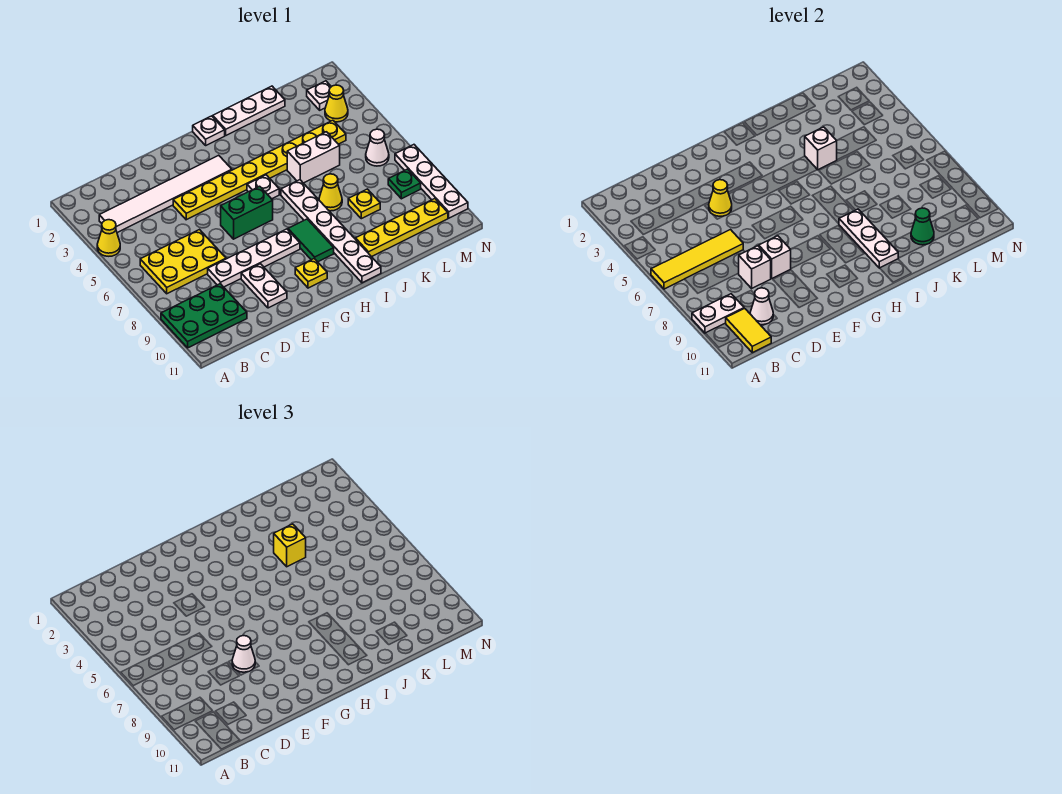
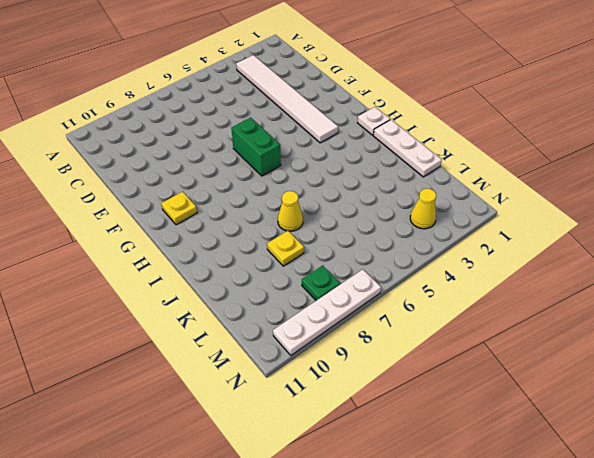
none -> yellow cone A4 level 1
none -> green plate A9:C10 level 1
none -> yellow plate B6:D7 level 1
none -> white plate D8:G8 level 1

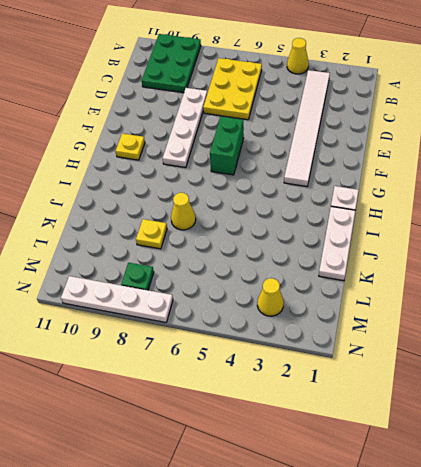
none -> yellow plate E4:L4 level 1
none -> white plate E9:E10 level 1
none -> white plate H5 level 1
none -> green tile H8:H9 level 1

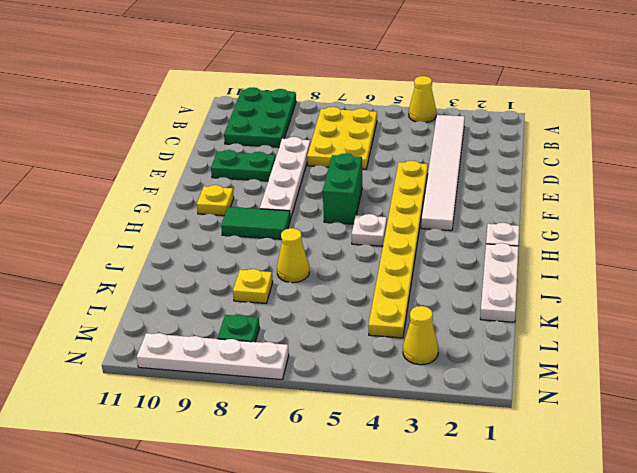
green plate E9:E10 level 1 -> white plate E9:E10 level 1
none -> white plate I6:I11 level 1
none -> white brick J5:K5 level 1
none -> yellow plate J10:M10 level 1
none -> white plate M2 level 1

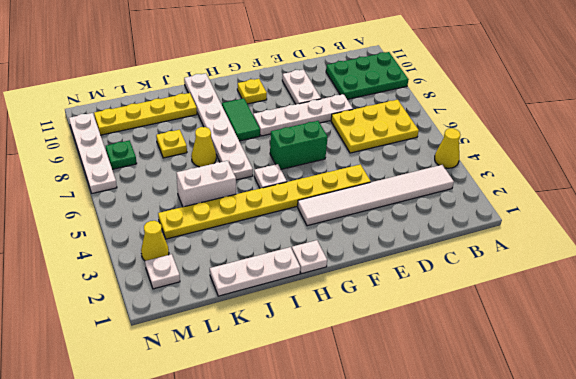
none -> white cone M6 level 1
none -> yellow tile A6:D6 level 2
none -> white plate A9:B9 level 2
none -> yellow tile B10:B11 level 2

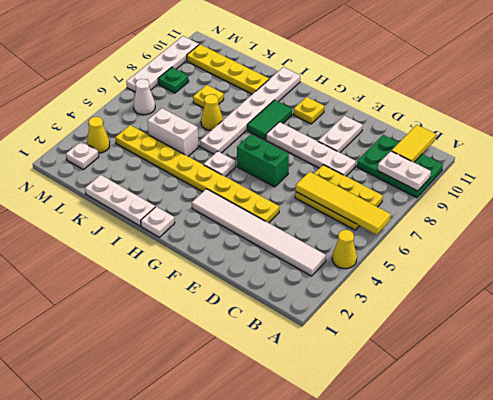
none -> white cone C10 level 2
none -> white brick D8 level 2
none -> yellow cone E4 level 2
none -> white brick E8 level 2

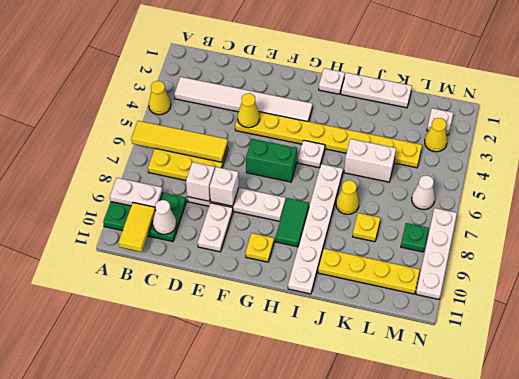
none -> white plate I8:I10 level 2
none -> white brick J4 level 2
none -> green cone K10 level 2
none -> white cone E8 level 3

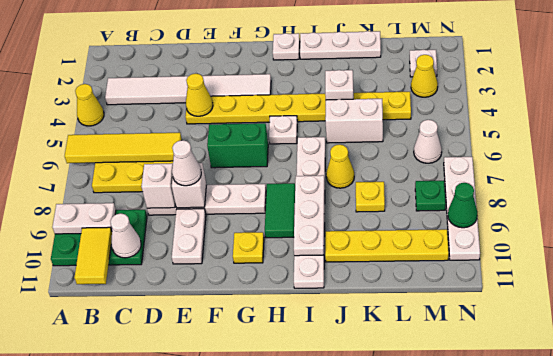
green cone N9 level 2 -> green cone K10 level 2
none -> yellow brick J4 level 3

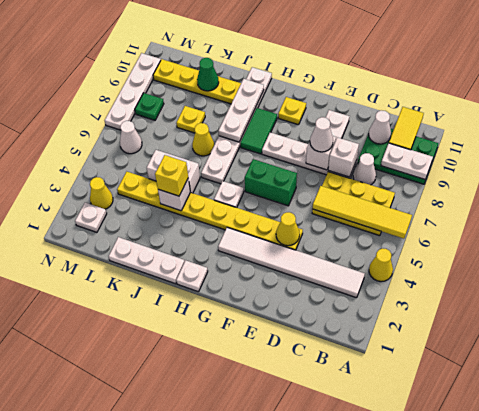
white cone C8 level 1 -> none

